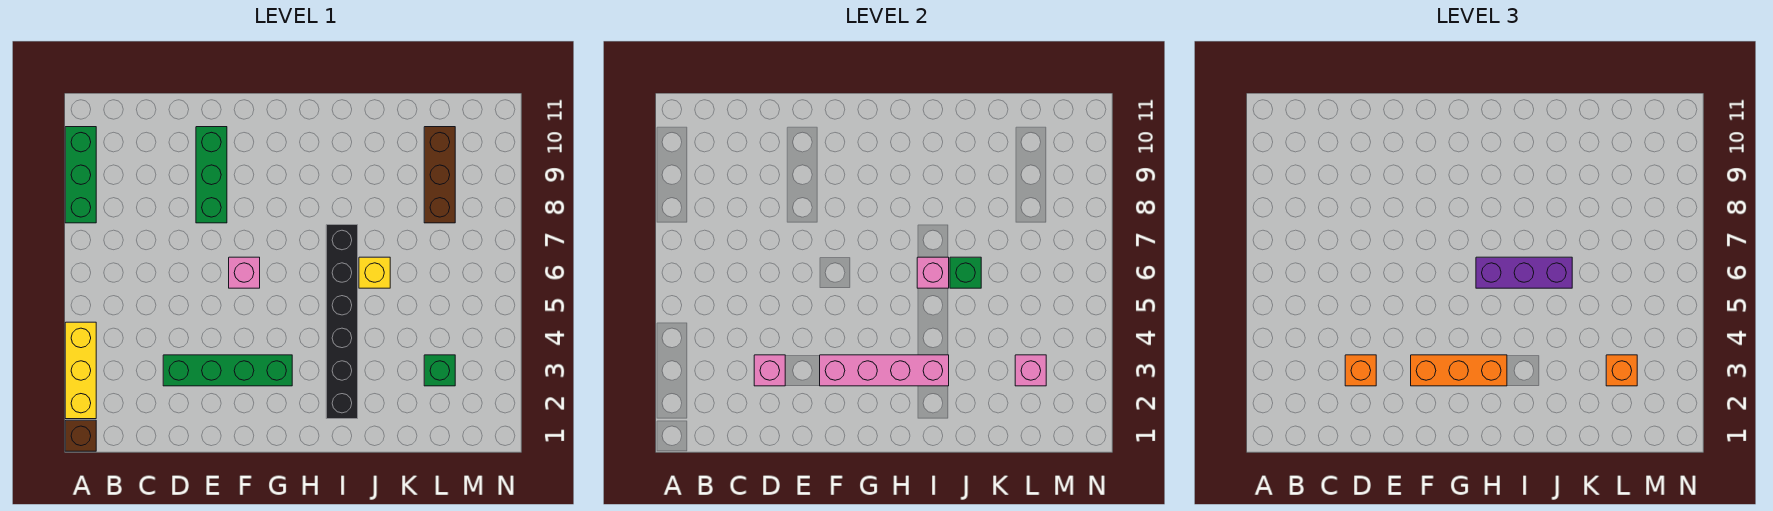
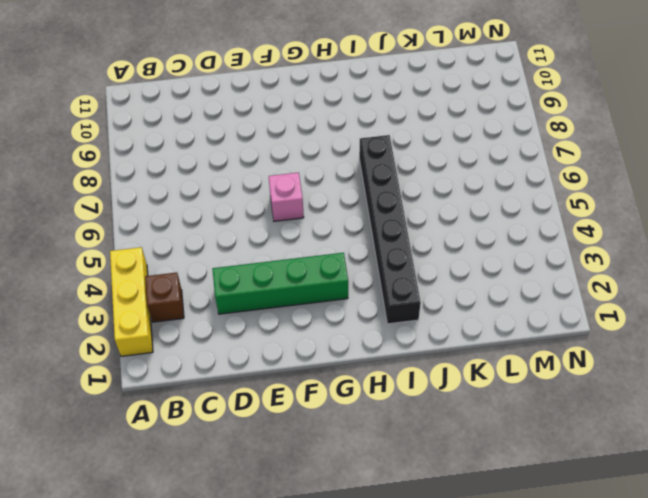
brown brick B3 level 1 -> brown brick A1 level 1
none -> green brick A8:A10 level 1
none -> green brick E8:E10 level 1
none -> yellow brick J6 level 1

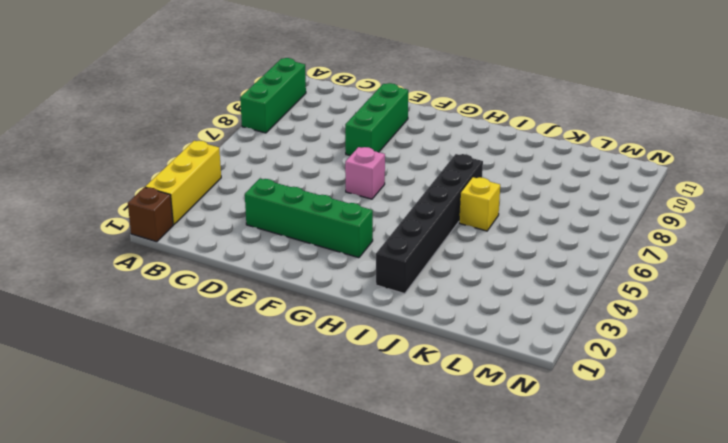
none -> green brick L3 level 1
none -> brown brick L8:L10 level 1
none -> pink brick D3 level 2

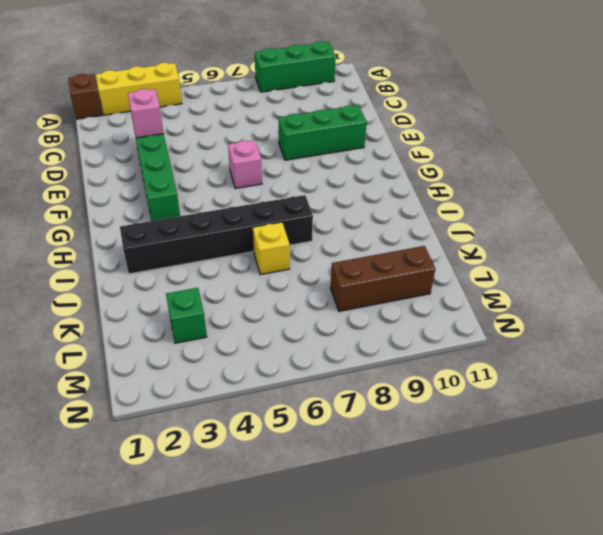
none -> pink brick F3:I3 level 2
none -> pink brick I6 level 2
none -> green brick J6 level 2

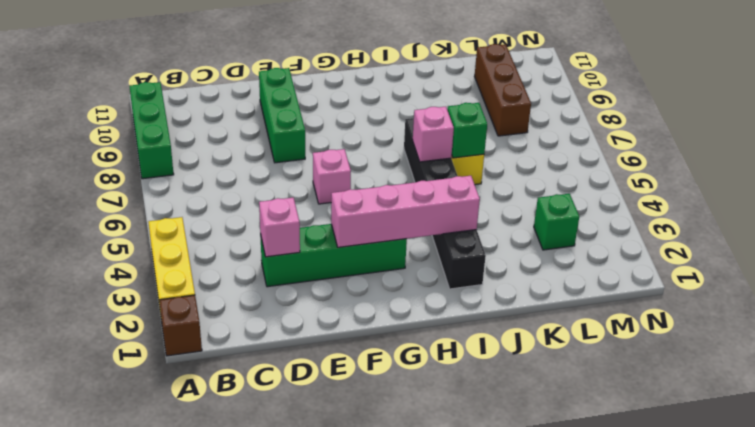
none -> pink brick L3 level 2
none -> orange brick D3 level 3
none -> orange brick F3:H3 level 3

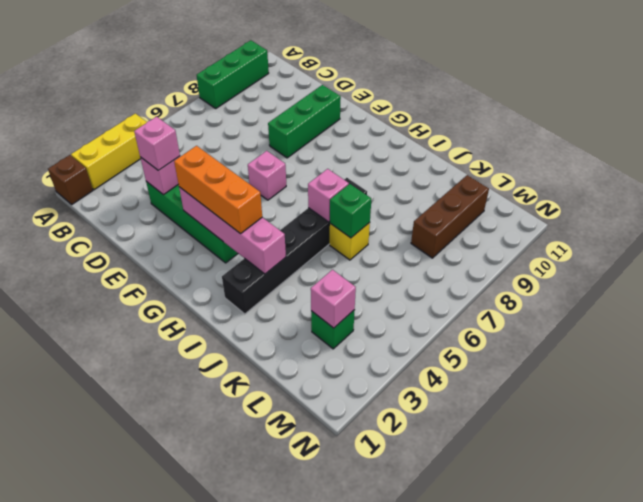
pink brick D3 level 3 -> orange brick D3 level 3
none -> purple brick H6:J6 level 3
none -> orange brick L3 level 3

